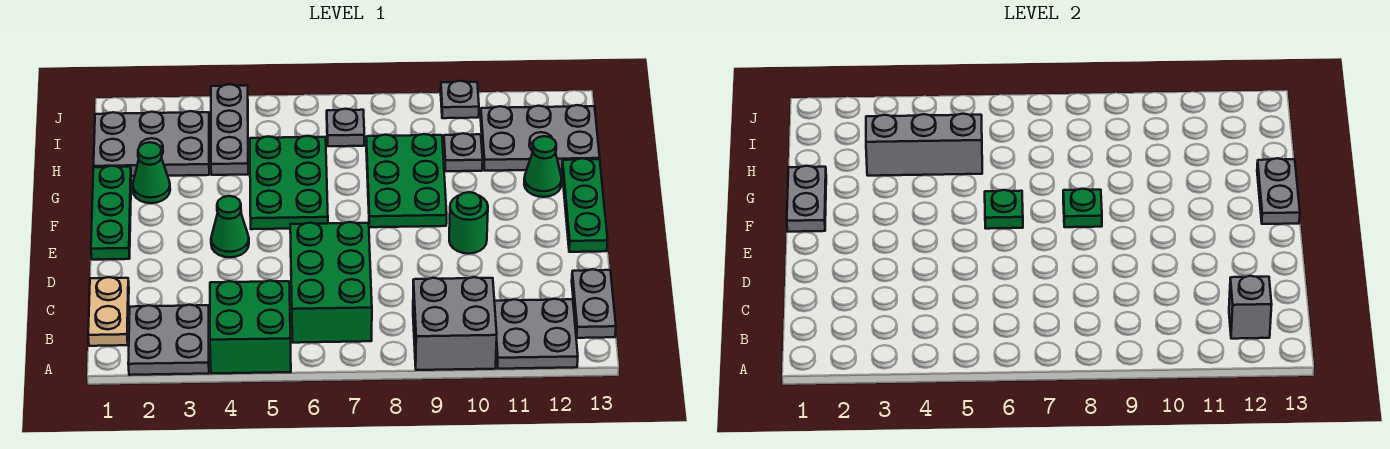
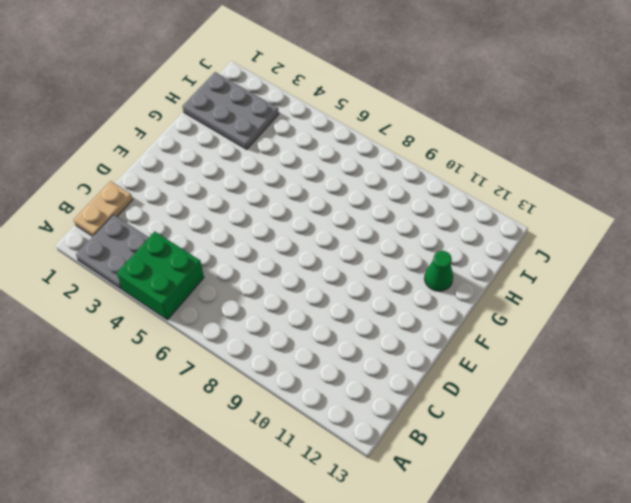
none -> grey brick A9:B10 level 1
none -> grey plate A11:B12 level 1
none -> green brick B6:D7 level 1

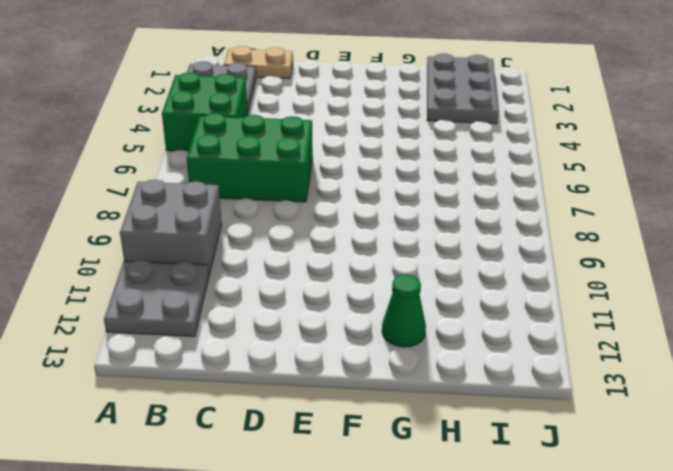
none -> grey plate B13:C13 level 1
none -> green plate E1:G1 level 1
none -> green cone E4 level 1

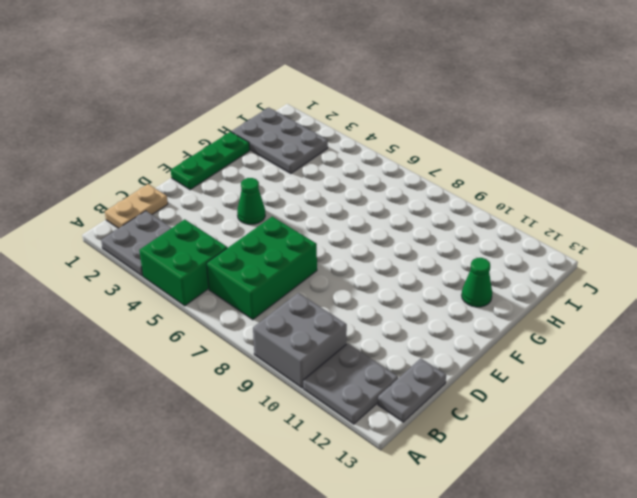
none -> green round brick E10 level 1
none -> green plate E13:G13 level 1
none -> green plate F5:H6 level 1

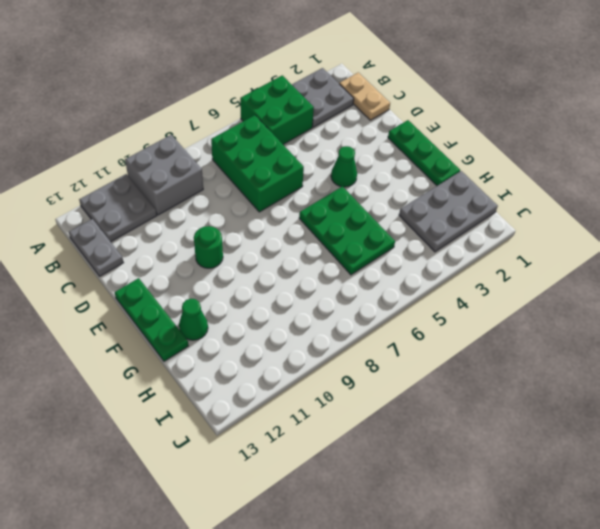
none -> green plate F8:H9 level 1
none -> green cone G2 level 1
none -> grey plate H4:J4 level 1

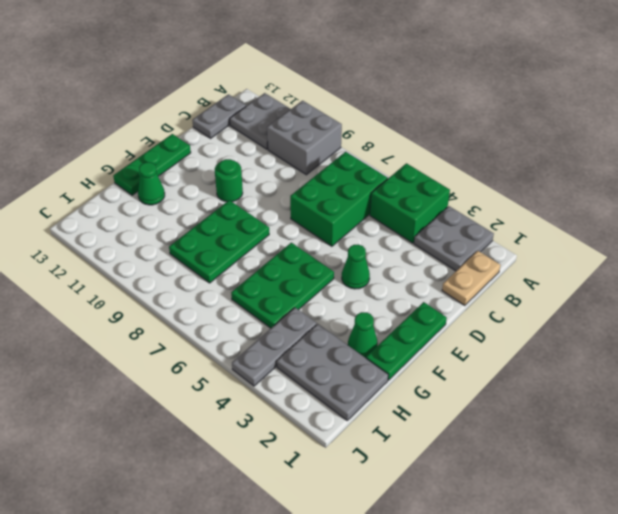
none -> grey plate H10 level 1
none -> grey plate H11:I13 level 1
none -> grey plate I7 level 1

